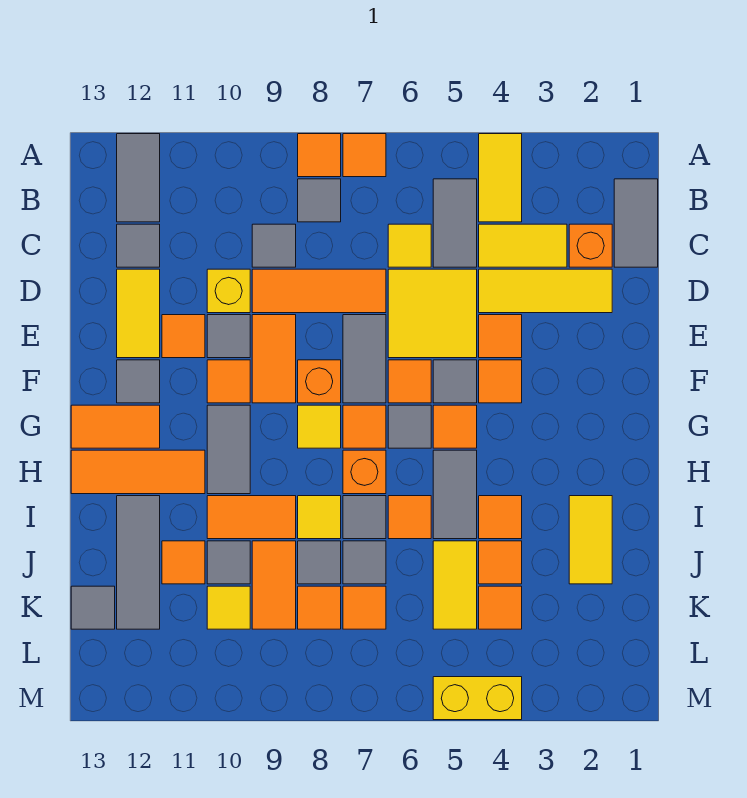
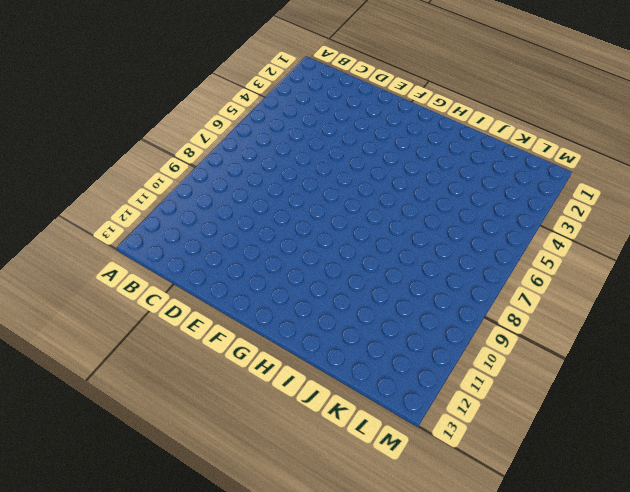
none -> yellow tile A4:B4 level 1
none -> orange tile A7 level 1
none -> orange tile A8 level 1
none -> grey tile A12:B12 level 1

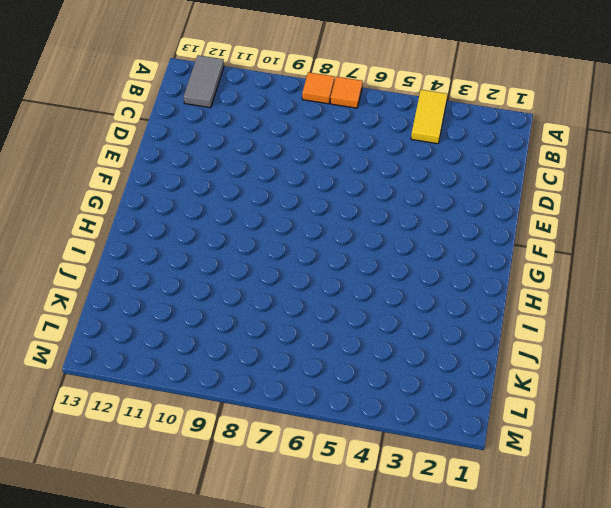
none -> grey tile B1:C1 level 1
none -> grey tile B5:C5 level 1
none -> grey tile B8 level 1
none -> orange brick C2 level 1

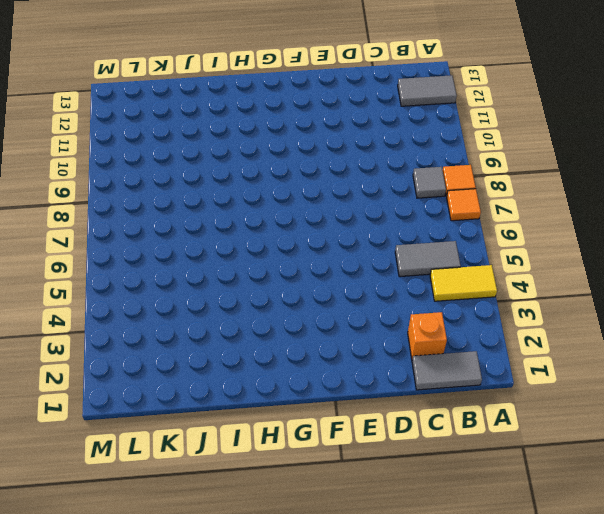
none -> yellow tile C3:C4 level 1
none -> yellow tile C6 level 1
none -> grey tile C9 level 1
none -> grey tile C12 level 1

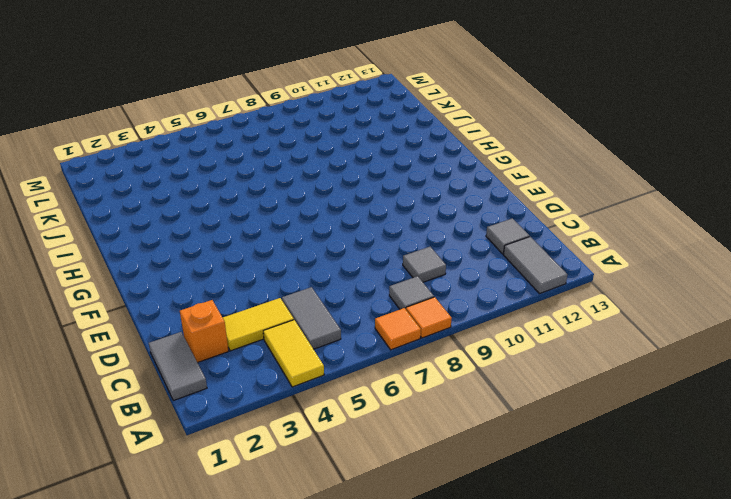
none -> yellow tile C6 level 1
none -> yellow tile D2:D4 level 1
none -> yellow tile D5:E6 level 1
none -> orange tile D7:D9 level 1

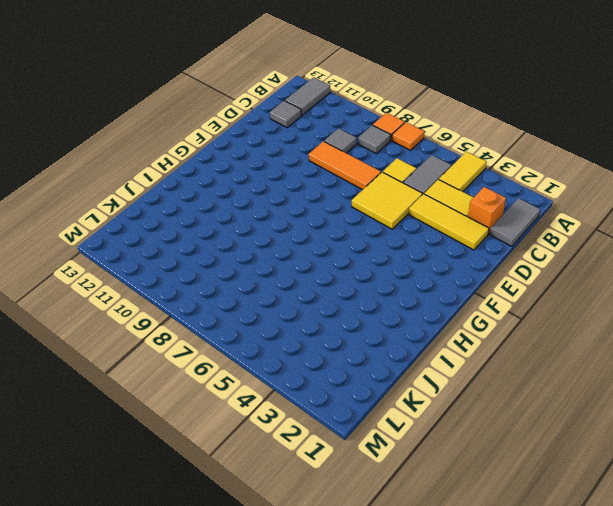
none -> yellow brick D10 level 1
none -> yellow tile D12:E12 level 1
none -> orange tile E4 level 1
none -> grey tile E7:F7 level 1

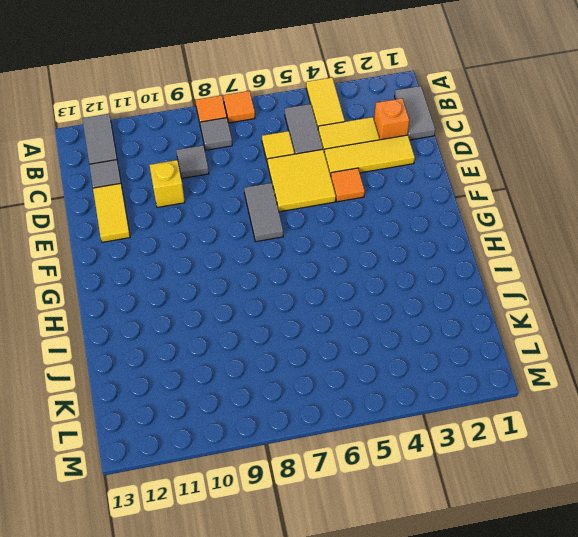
none -> orange tile D7:D9 level 1
none -> orange tile E9:F9 level 1
none -> grey tile E10 level 1
none -> orange tile E11 level 1

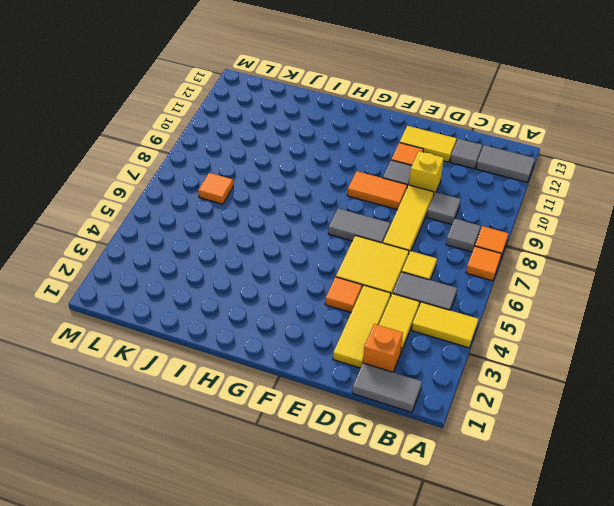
yellow tile D7:D9 level 1 -> orange tile D7:D9 level 1
none -> orange tile F4 level 1
none -> grey tile F5 level 1
none -> orange tile F6 level 1
none -> orange brick F8 level 1

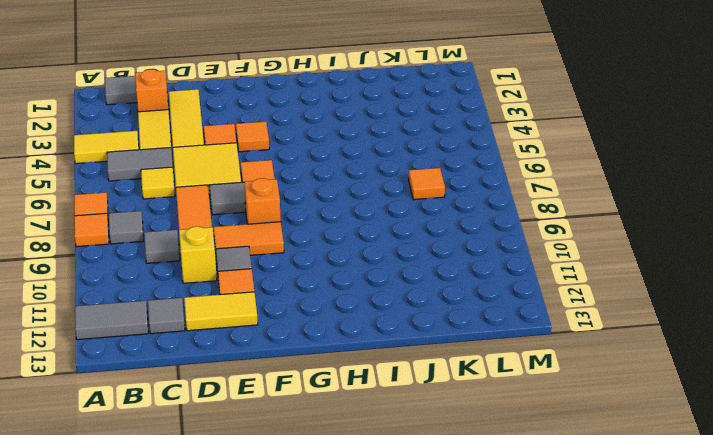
none -> grey tile F5 level 1
none -> orange tile F10 level 1
none -> grey tile F12 level 1
none -> orange tile G5 level 1

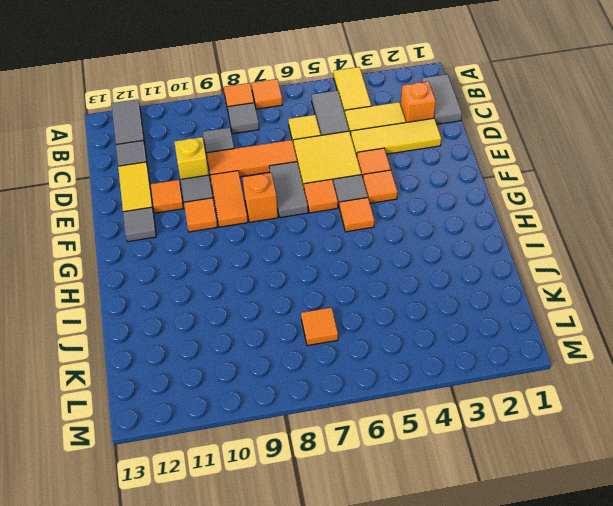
none -> grey tile G6 level 1
none -> orange tile G7 level 1
none -> yellow tile G8 level 1
none -> grey tile G10:H10 level 1

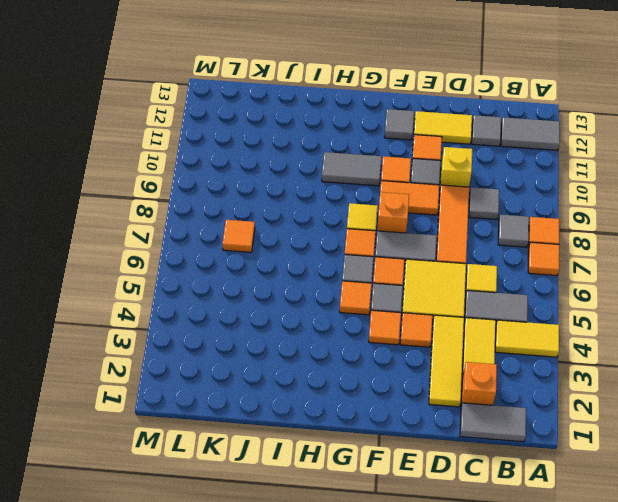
none -> orange tile G12:G13 level 1
none -> grey tile H5:I5 level 1
none -> orange brick H7 level 1
none -> orange tile H11:H13 level 1

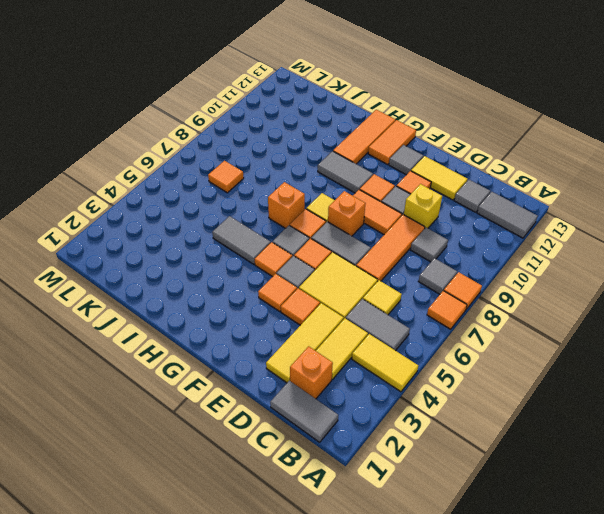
none -> yellow tile I2:J2 level 1
none -> orange tile I4 level 1
none -> orange tile I6 level 1
none -> grey tile I7 level 1

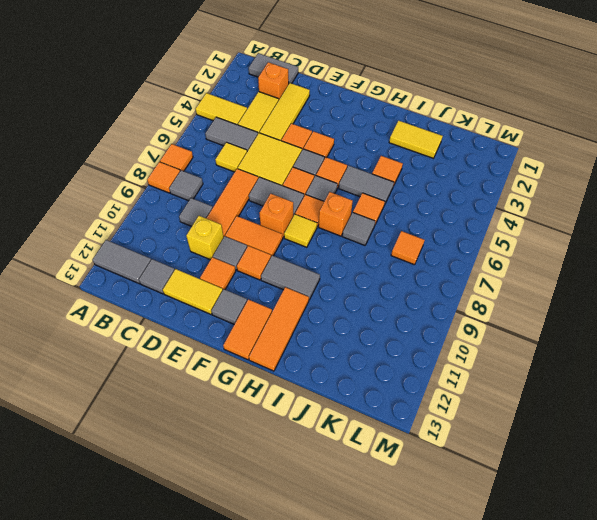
none -> yellow tile I8 level 1
none -> orange tile I9:I10 level 1
none -> grey tile I12:K12 level 1
none -> orange tile J4 level 1

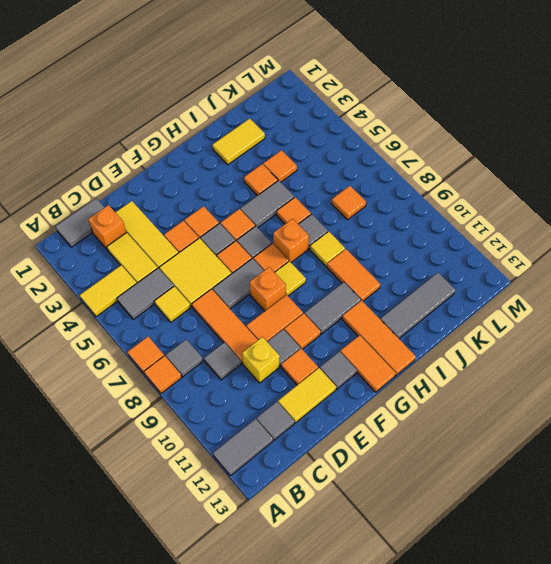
none -> yellow tile J5:K5 level 1
none -> grey tile J7 level 1
none -> grey tile J8 level 1
none -> orange tile J9:K9 level 1

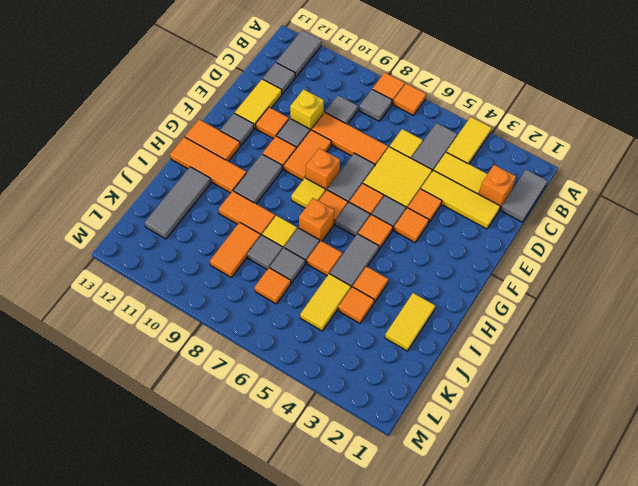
none -> grey tile J10 level 1
none -> orange tile J11 level 1
none -> orange tile K4 level 1
none -> orange tile K8 level 1

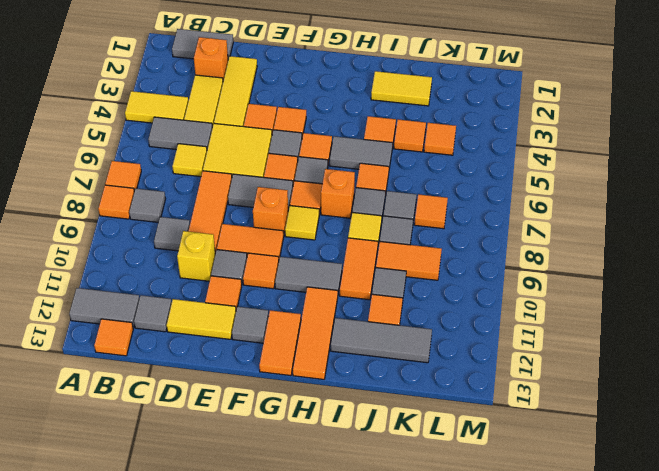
orange tile B13 level 1 -> orange tile K8 level 1
none -> yellow tile J5:K5 level 1
none -> yellow tile K10 level 1
none -> grey tile K13 level 1
none -> yellow brick M4:M5 level 1

